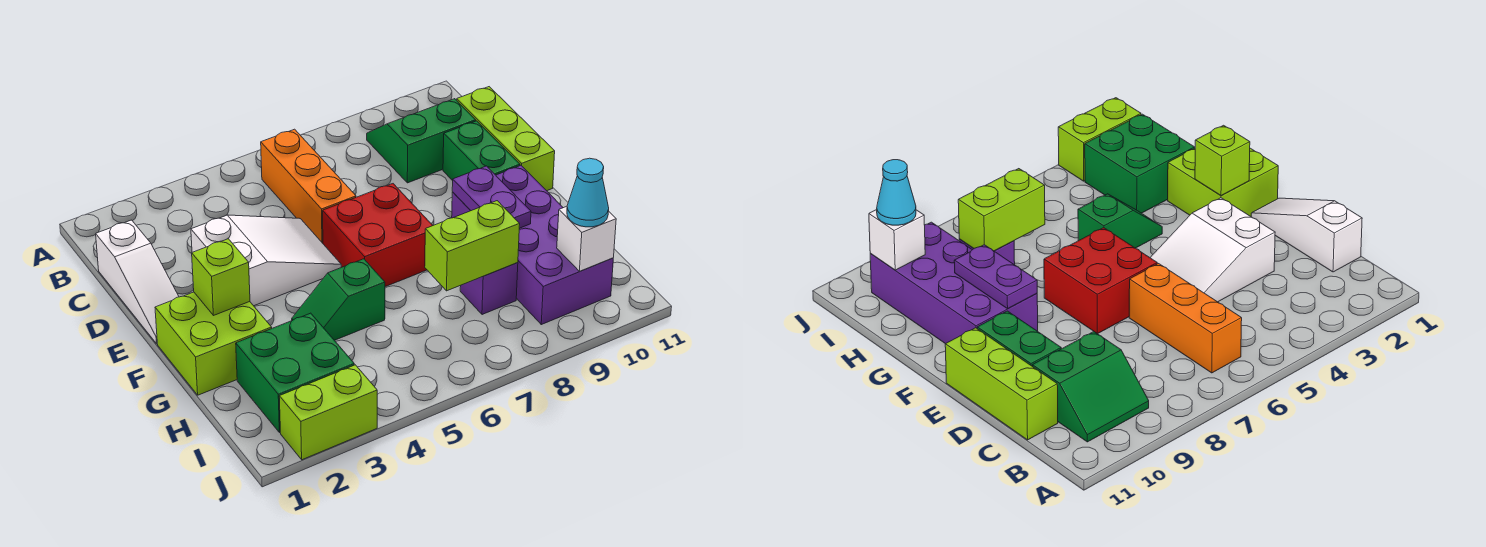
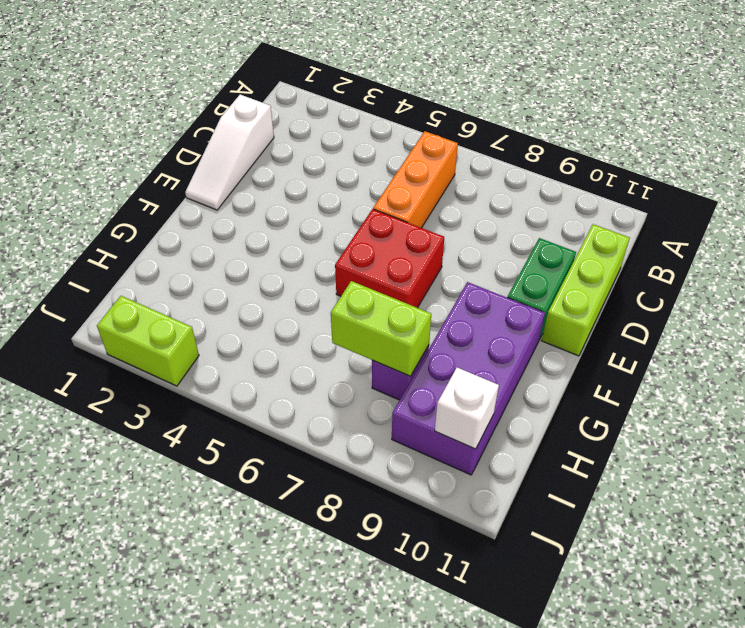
none -> green slope B9:C10 level 1 top C
none -> white slope D3:E5 level 1 top 3
none -> lime brick F1:G2 level 1

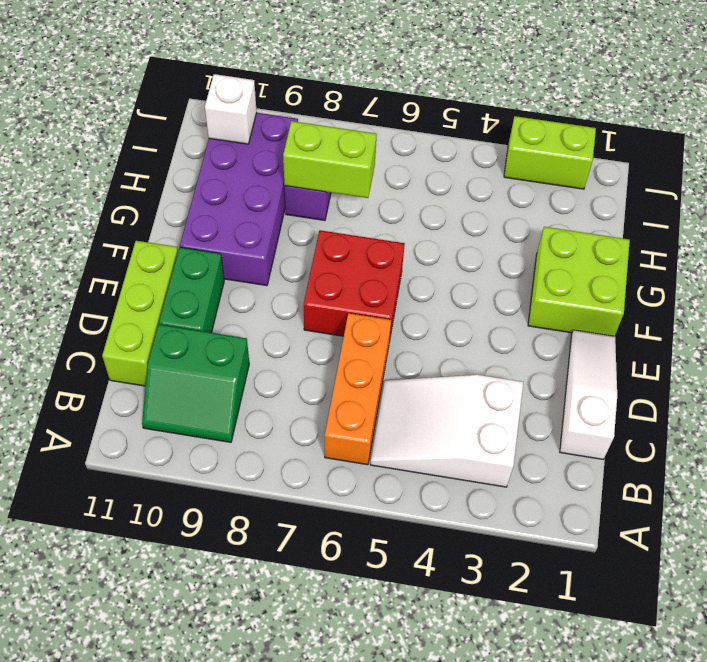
white slope B3:C5 level 1 top 3 -> white slope D3:E5 level 1 top 3
none -> green slope G4:G5 level 1 top 5
none -> green brick H2:I3 level 1
none -> lime brick F2 level 2

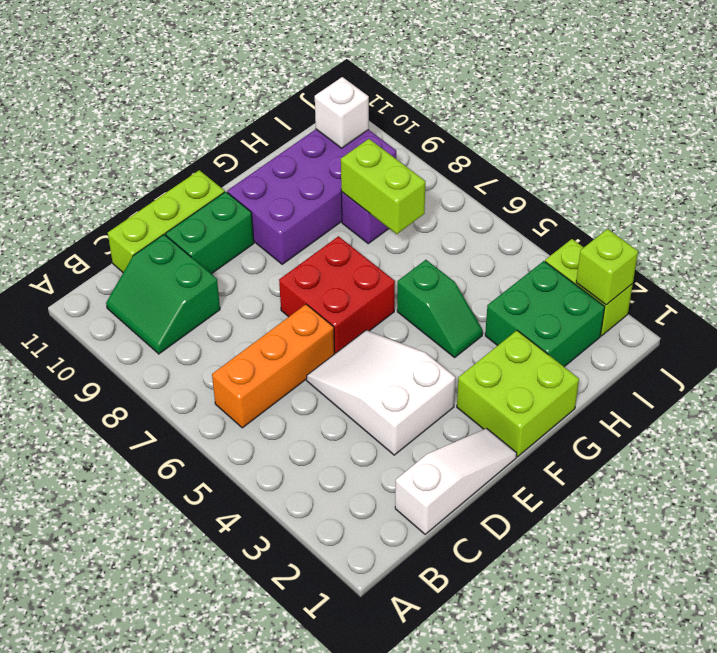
lime brick J2 level 2 -> lime brick F2 level 2
none -> purple plate F9:G9 level 2
none -> cyan cone I10 level 3

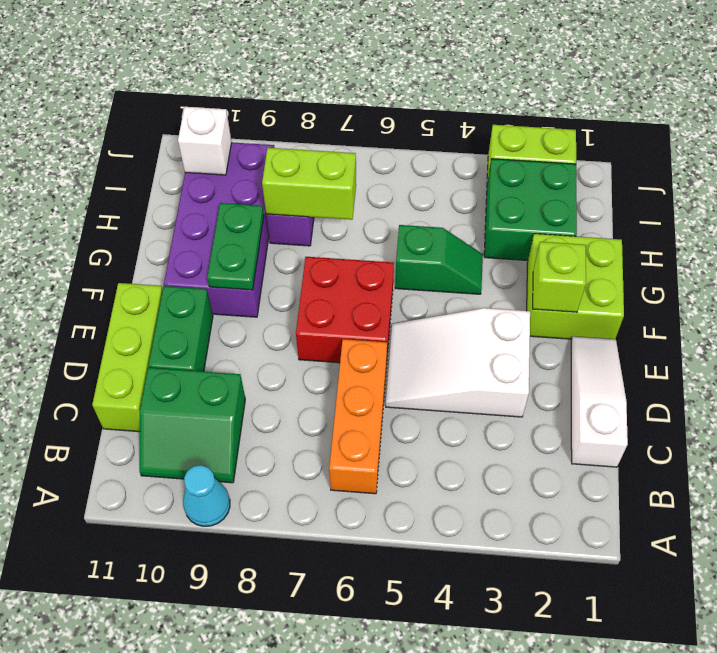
cyan cone A9 level 1 -> cyan cone I10 level 3
green plate F9:G9 level 2 -> purple plate F9:G9 level 2

